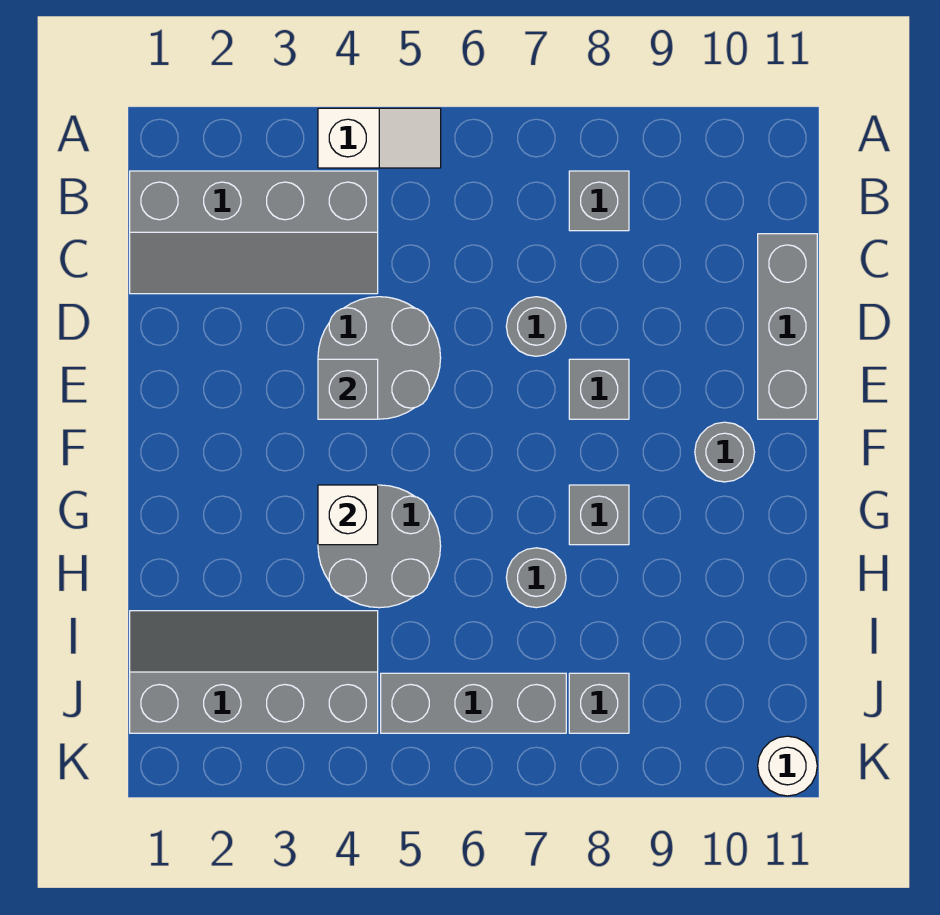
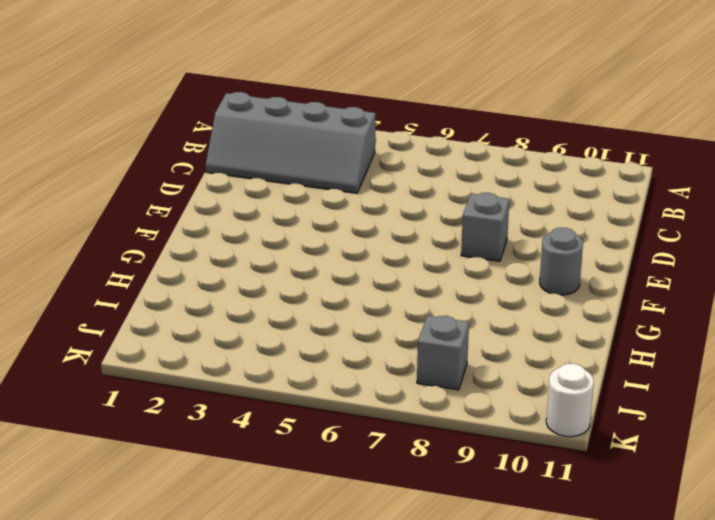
none -> white slope A4:A5 level 1 top 4
none -> grey brick B8 level 1
none -> grey brick C11:E11 level 1

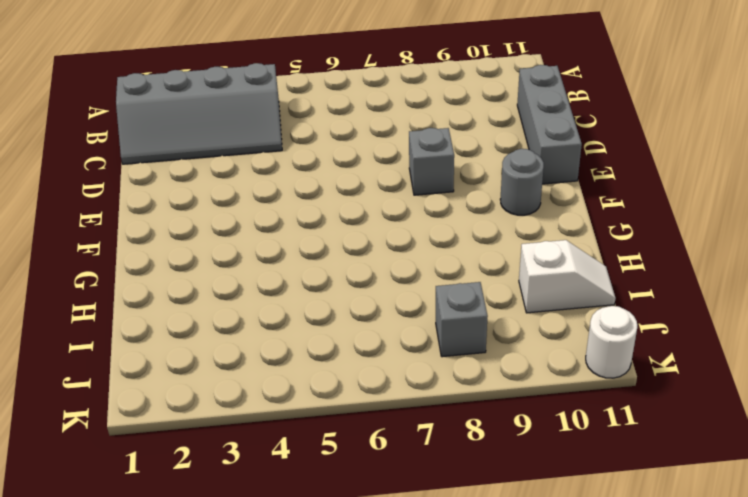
white slope I10:I11 level 1 top 10 -> white slope A4:A5 level 1 top 4
none -> grey brick B8 level 1
none -> grey round brick D4:E5 level 1
none -> grey round brick D7 level 1

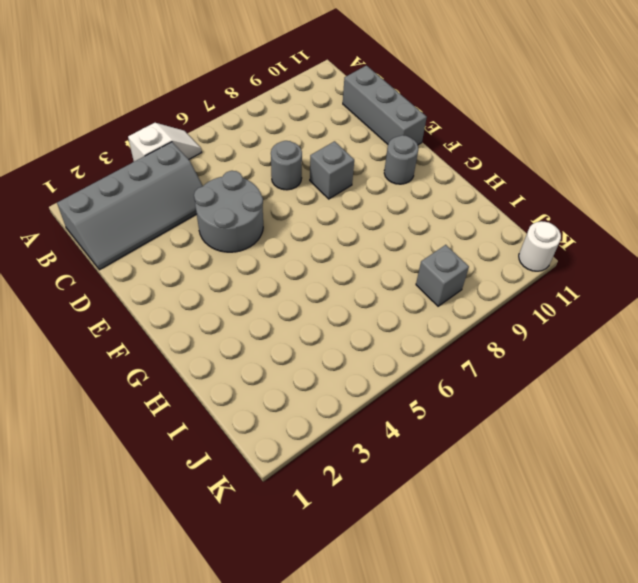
none -> grey brick B8 level 1
none -> grey round brick G4:H5 level 1
none -> grey brick G8 level 1

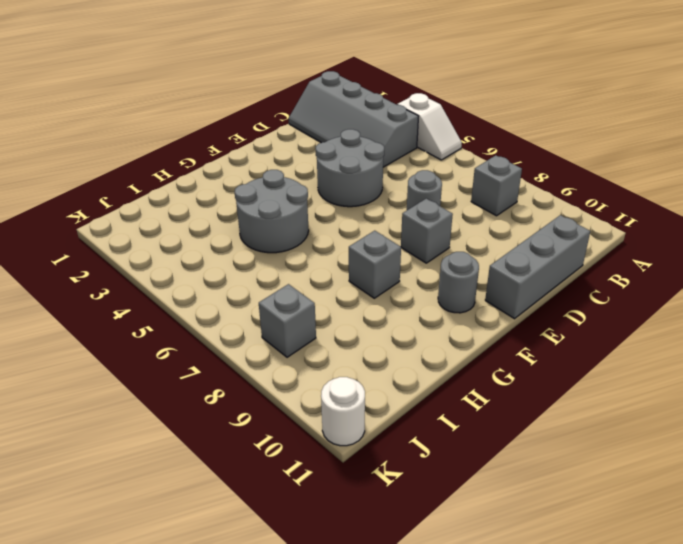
none -> grey round brick H7 level 1
none -> grey slope I1:J4 level 1 top J
none -> grey brick J5:J7 level 1

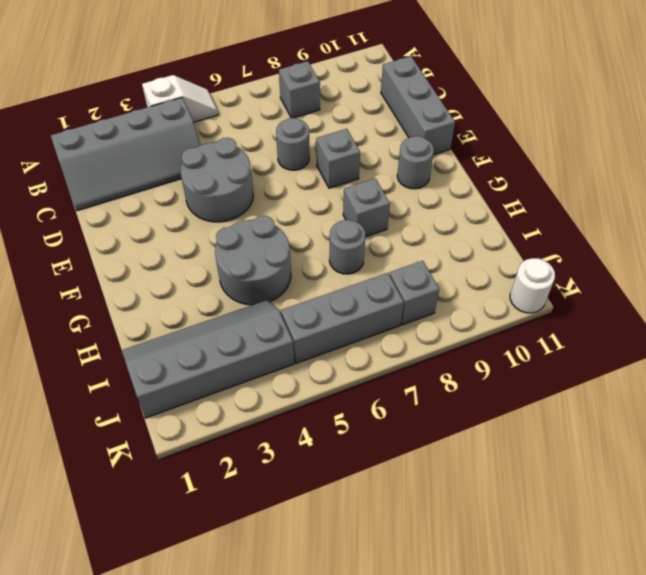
none -> grey brick E4 level 2
none -> white brick G4 level 2

